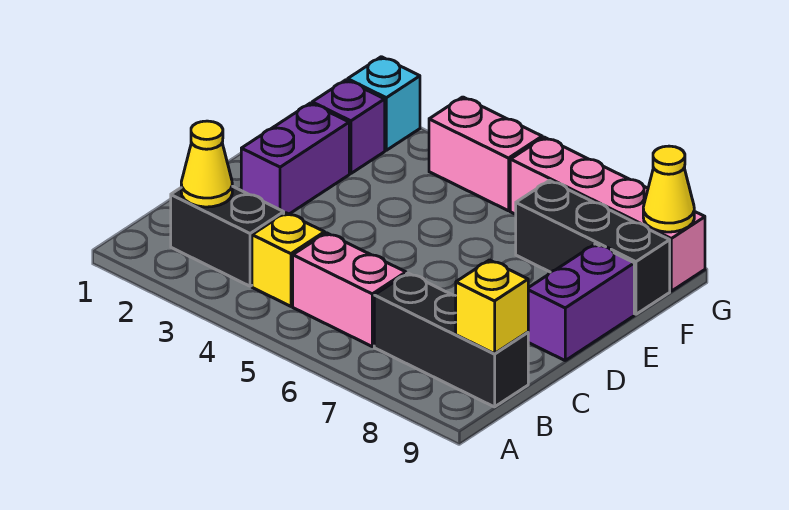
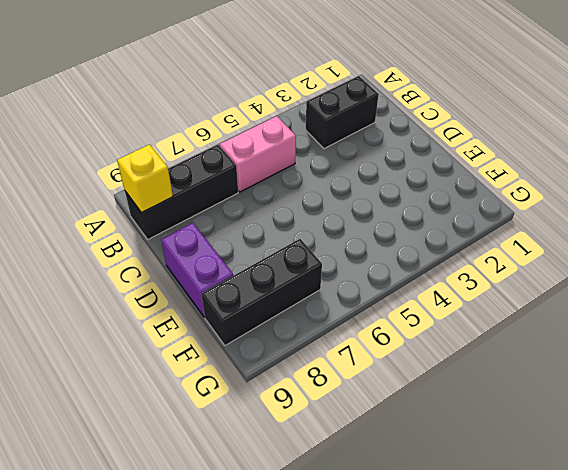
none -> yellow brick B4 level 1
none -> purple brick D2:E2 level 1
none -> purple brick F2 level 1

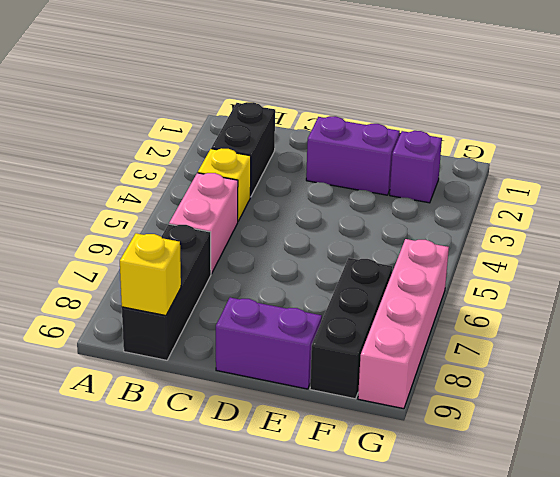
none -> cyan brick G2 level 1
none -> pink brick G4:G5 level 1
none -> yellow cone B2 level 2

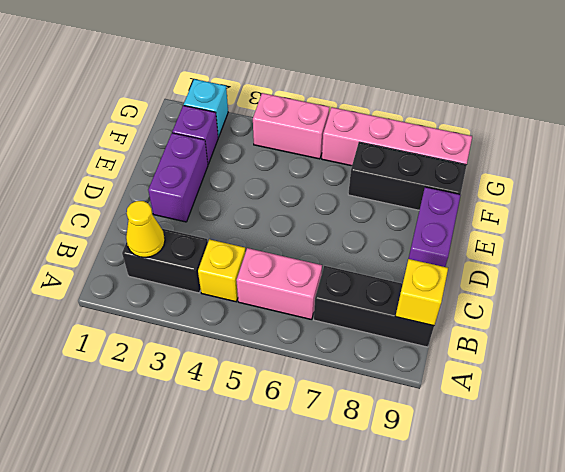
none -> yellow cone G9 level 2

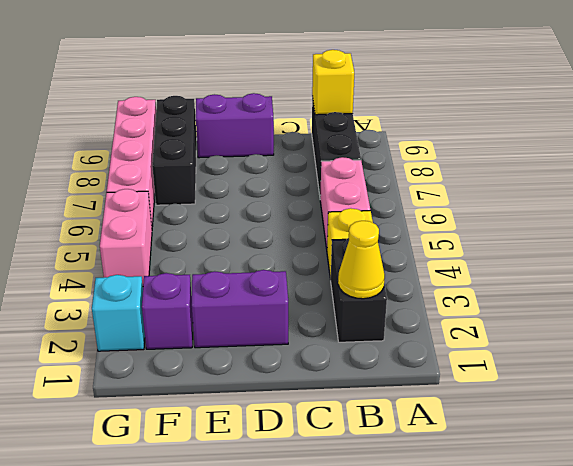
none -> yellow cone G9 level 2

